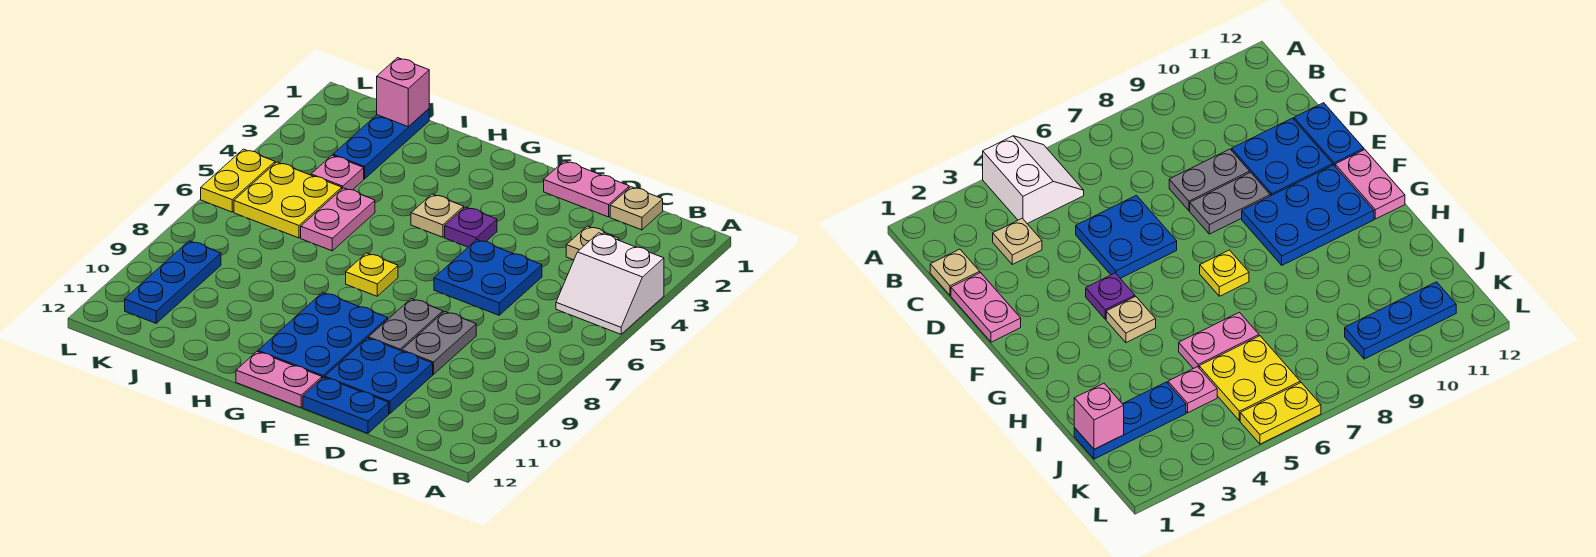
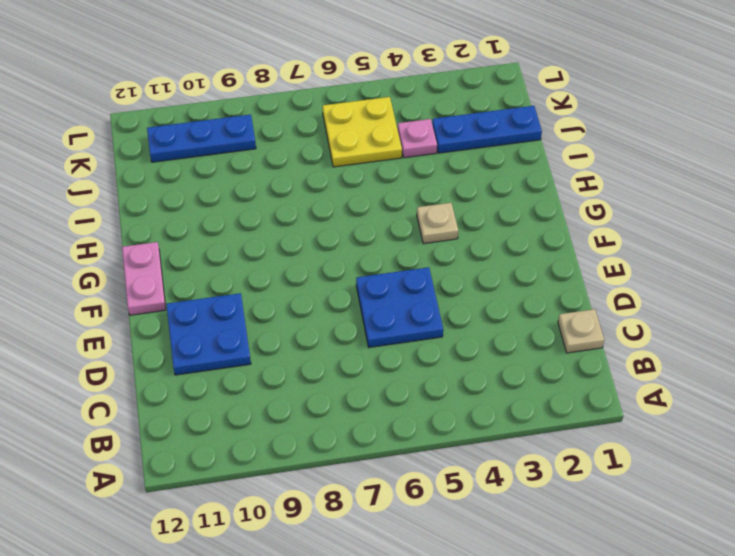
none -> white slope A4:B5 level 1 top 4
none -> tan plate C3 level 1
none -> pink plate D1:E1 level 1

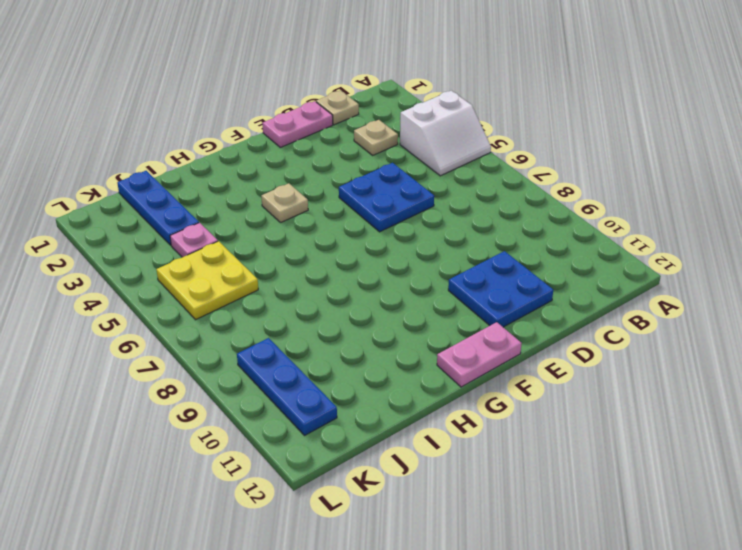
none -> grey plate D8:D9 level 1
none -> blue plate D12:E12 level 1
none -> grey plate E8:E9 level 1

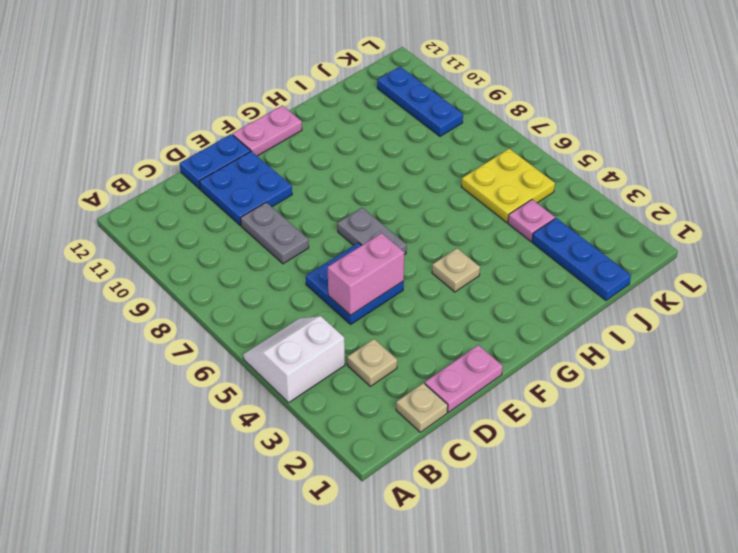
pink brick D5:E5 level 2 -> none
grey plate F6:F7 level 1 -> grey plate E8:E9 level 1
none -> purple plate F4 level 1
none -> blue plate F9:G11 level 1
none -> yellow plate G7 level 1

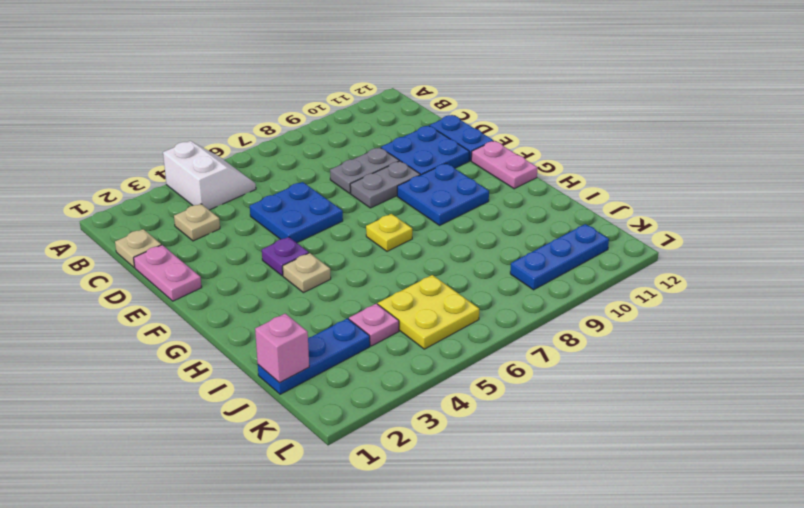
blue plate F9:G10 level 1 -> blue plate F9:G11 level 1
none -> pink plate I5:I6 level 1
none -> yellow plate L5:L6 level 1

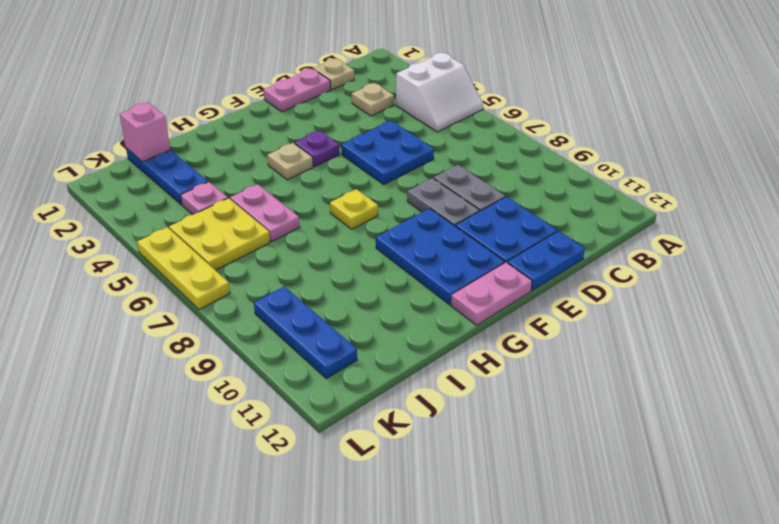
yellow plate L5:L7 level 1 -> yellow plate L5:L6 level 1

